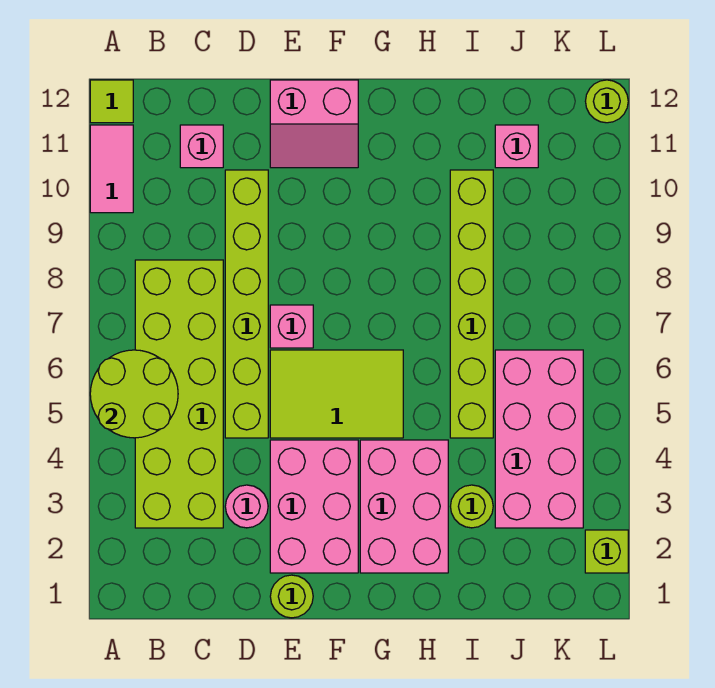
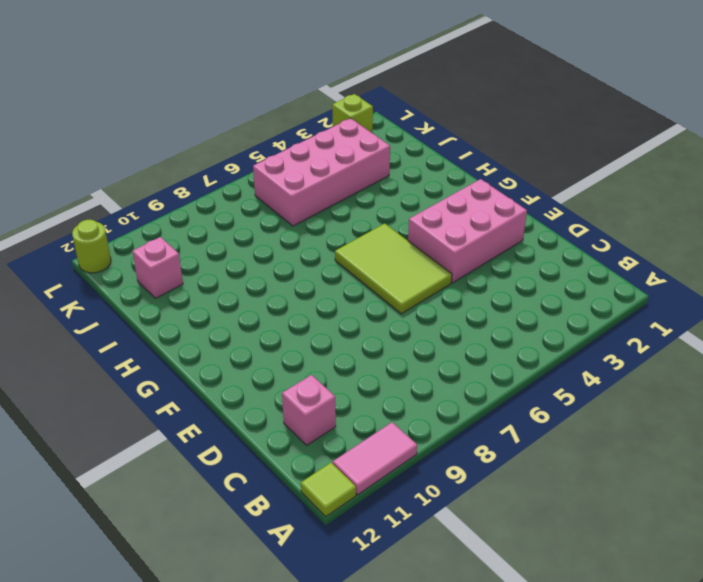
none -> lime brick B3:C8 level 1
none -> pink round brick D3 level 1
none -> lime brick D5:D10 level 1

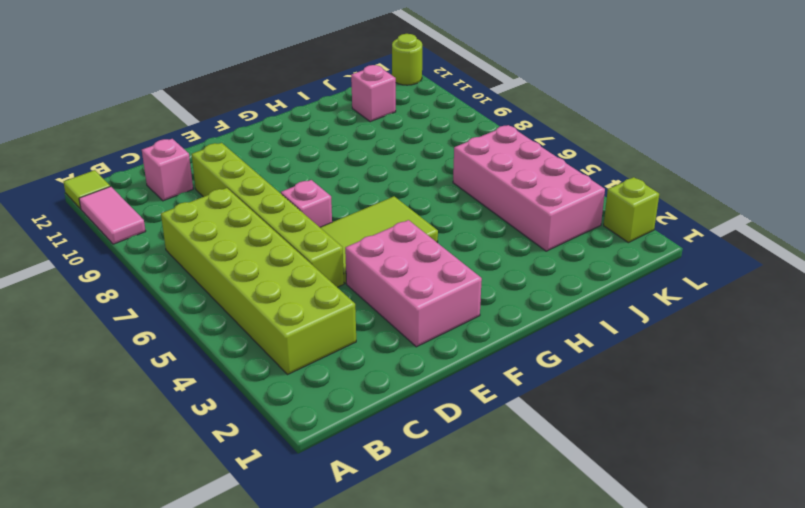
none -> pink round brick D3 level 1
none -> lime round brick E1 level 1
none -> pink slope E11:F12 level 1 top 12

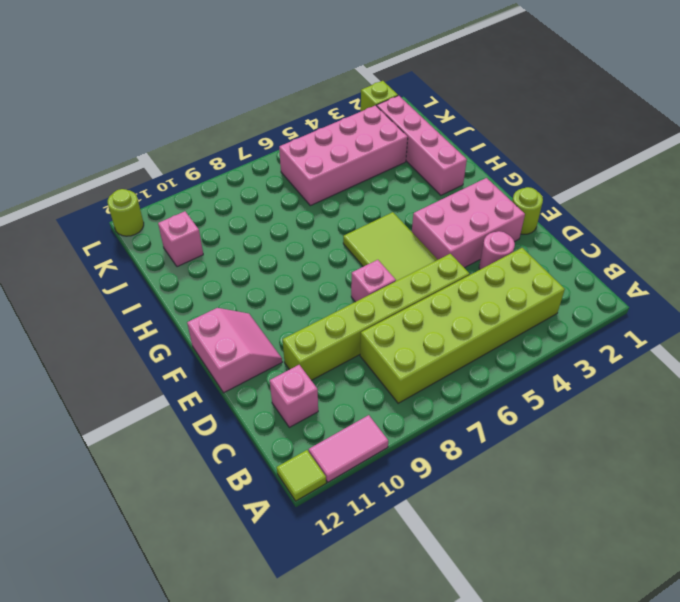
pink brick H2:K2 level 1 -> pink brick G2:H4 level 1
none -> lime round brick I3 level 1
none -> lime brick I5:I10 level 1
none -> lime round brick A5:B6 level 2

